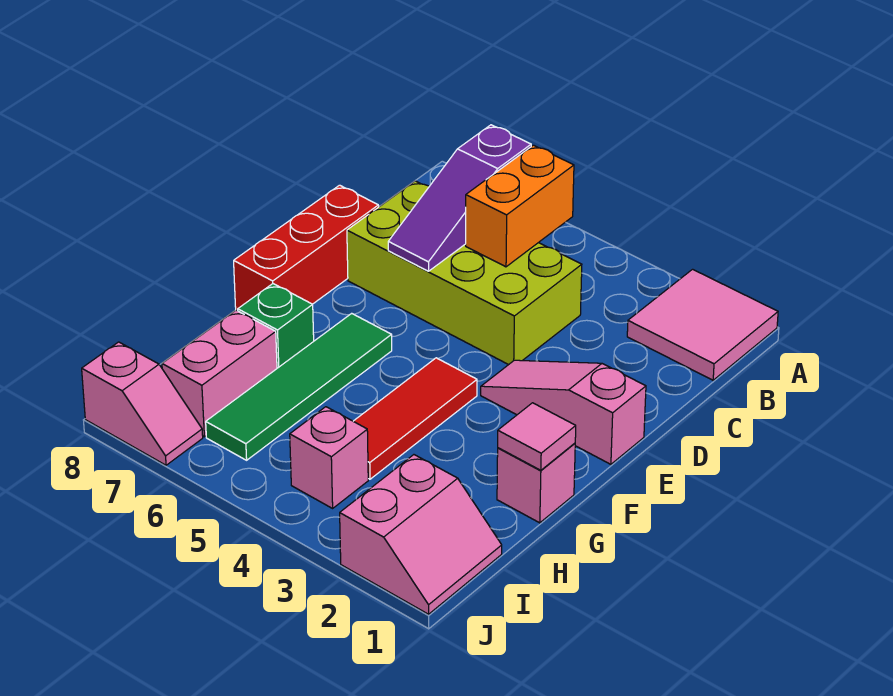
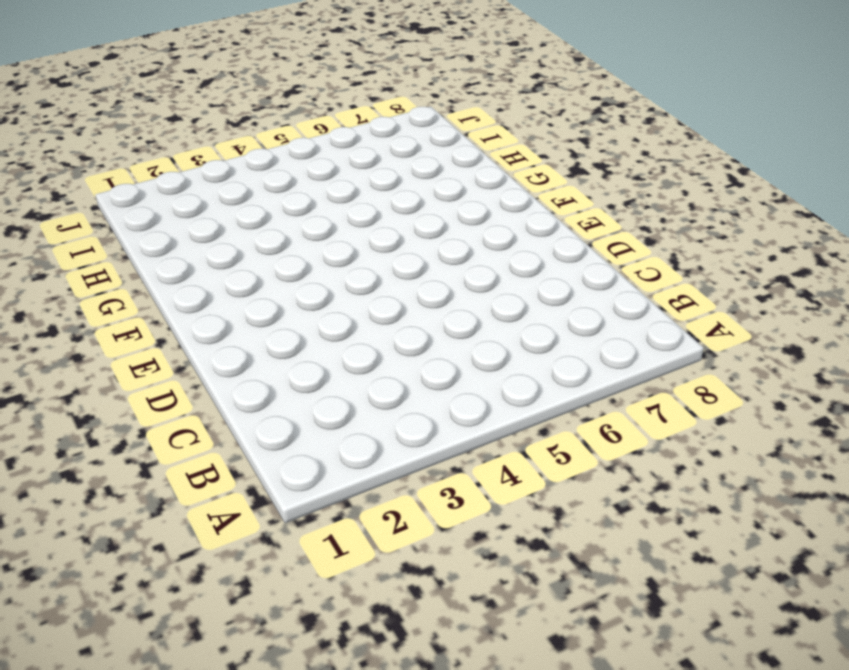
none -> pink tile A1:B2 level 1
none -> lime brick C4:D7 level 1
none -> red brick D8:F8 level 1

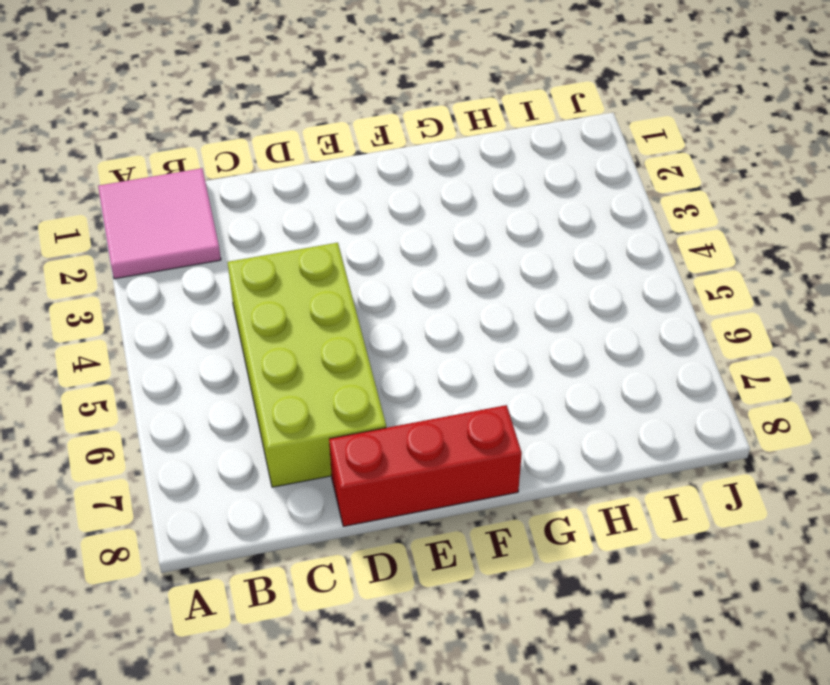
none -> pink slope E1:E3 level 1 top 1
none -> red tile F4:H4 level 1
none -> green tile F6:I6 level 1

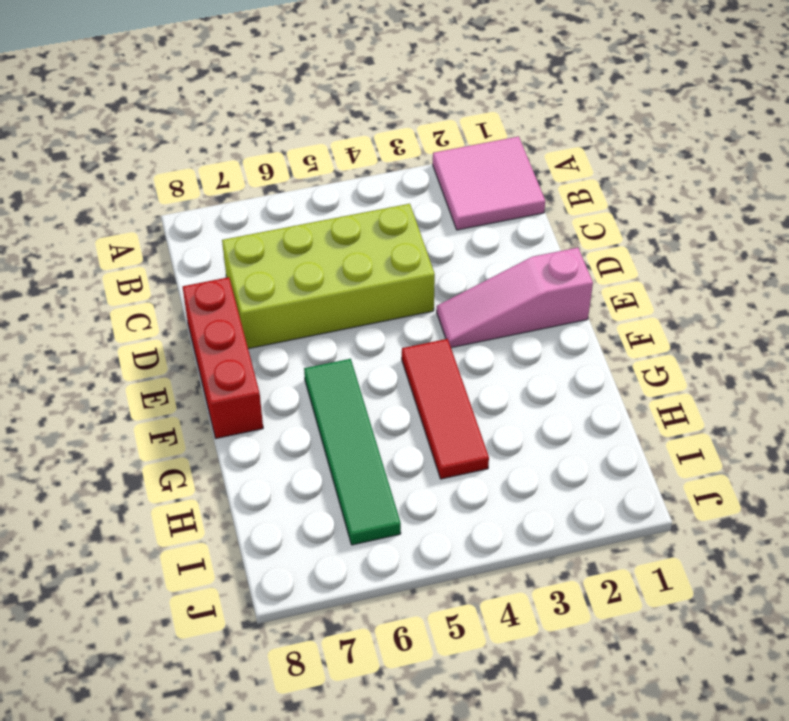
none -> pink brick G1 level 1
none -> green brick G7 level 1
none -> pink brick H7:I7 level 1

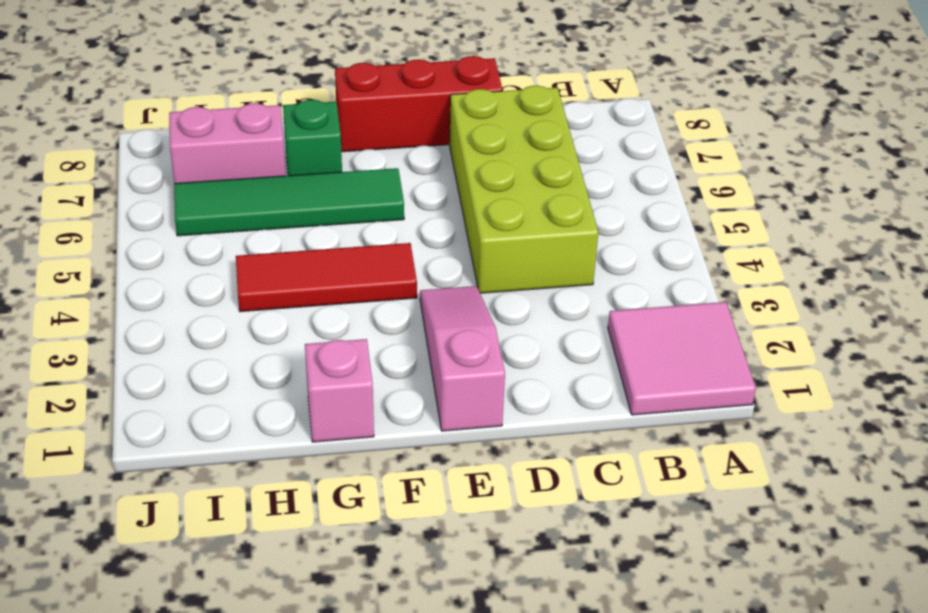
none -> pink slope I1:J2 level 1 top 2
none -> pink brick I4 level 1
none -> pink slope J7:J8 level 1 top 8

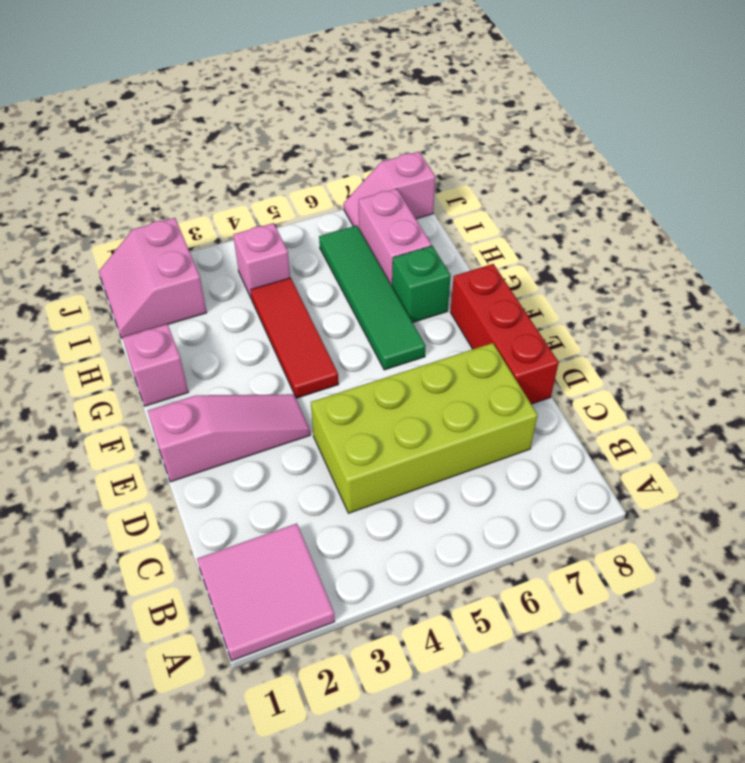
none -> orange brick B5:C5 level 2
none -> purple slope B6:D6 level 2 top B
none -> pink tile G1 level 2

